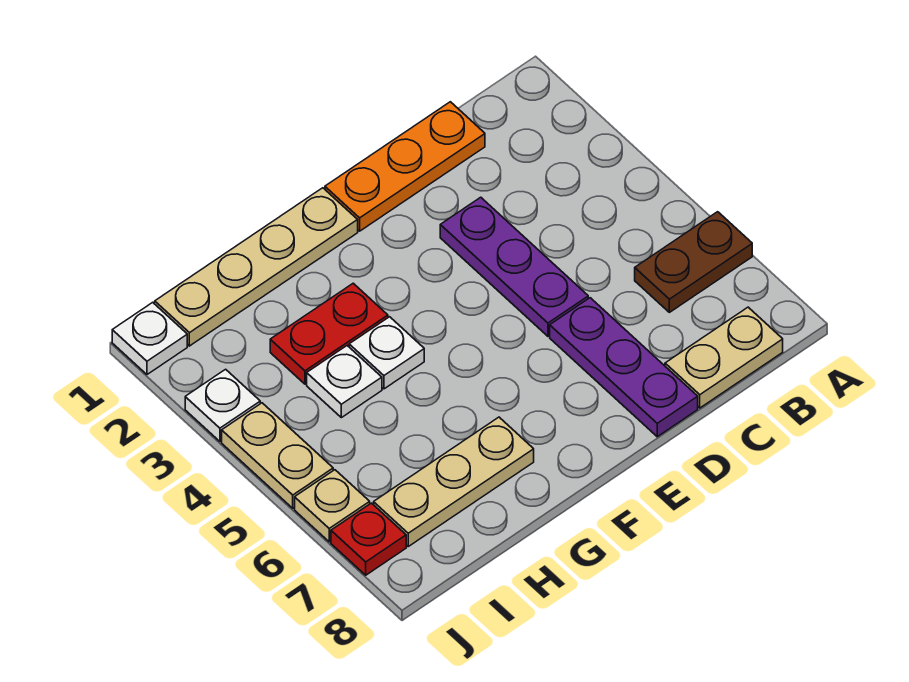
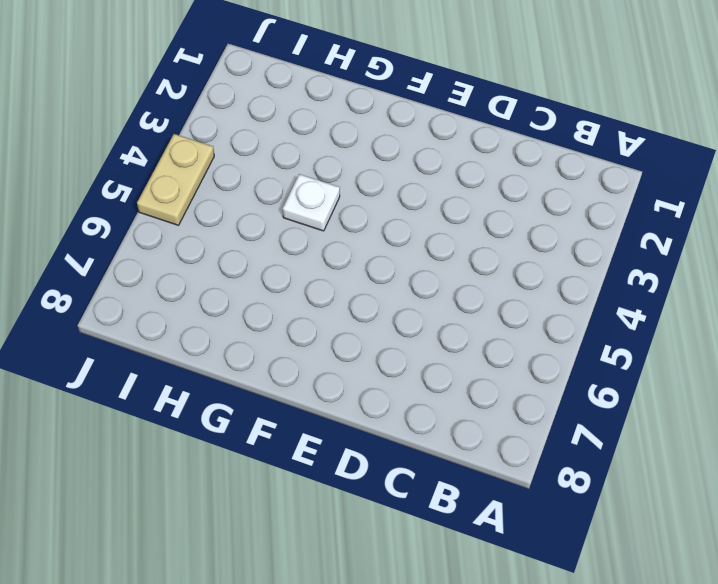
none -> brown plate A6:B6 level 1
none -> tan plate B8:C8 level 1
none -> orange plate C1:E1 level 1

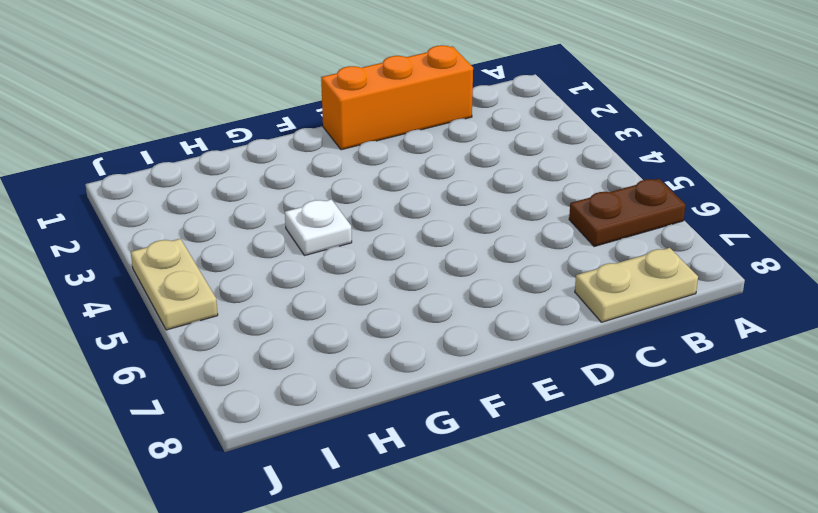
orange brick C1:E1 level 1 -> orange plate C1:E1 level 1
none -> purple plate D3:D5 level 1
none -> purple plate D6:D8 level 1
none -> tan plate F1:I1 level 1

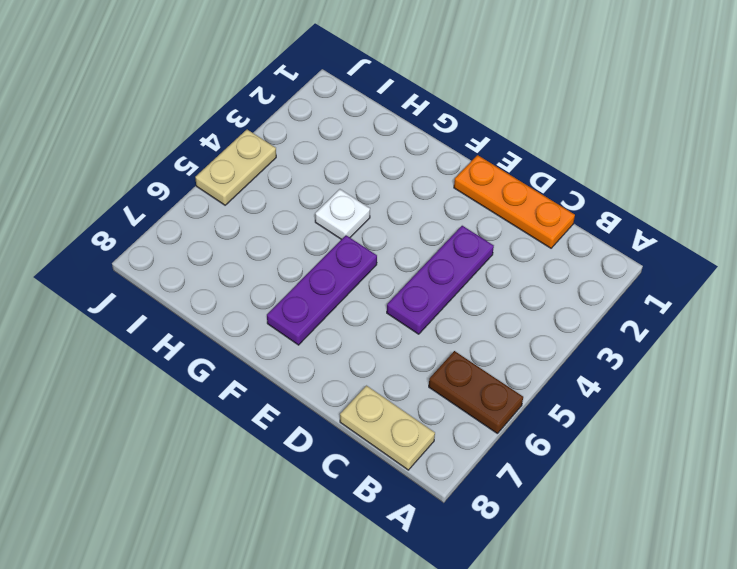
purple plate F5:F7 level 1 -> purple plate D6:D8 level 1
none -> tan plate F1:I1 level 1
none -> red plate G3:H3 level 1
none -> tan plate G7:I7 level 1

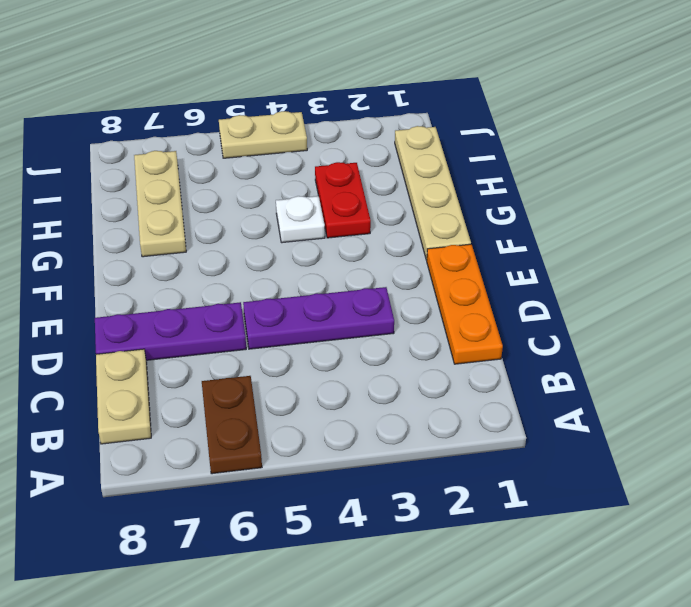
none -> white plate H4 level 1
none -> white plate J1 level 1
none -> white plate J3 level 1

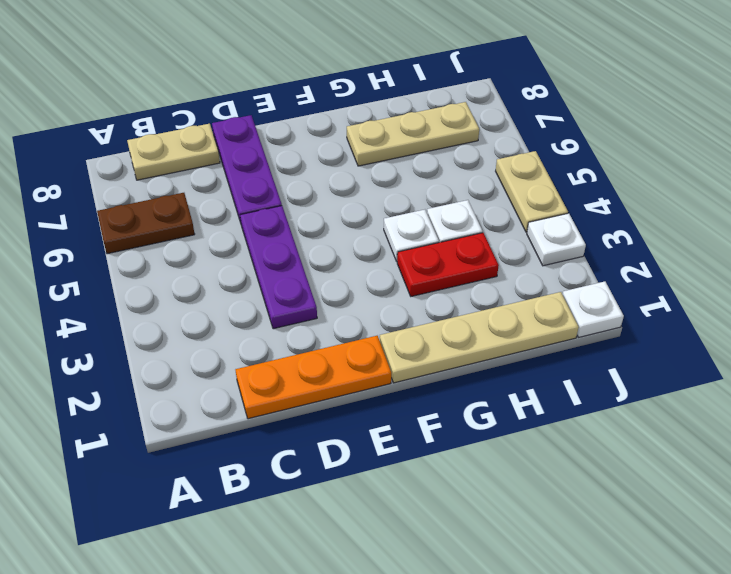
none -> tan plate J6 level 1
none -> red plate J7 level 1

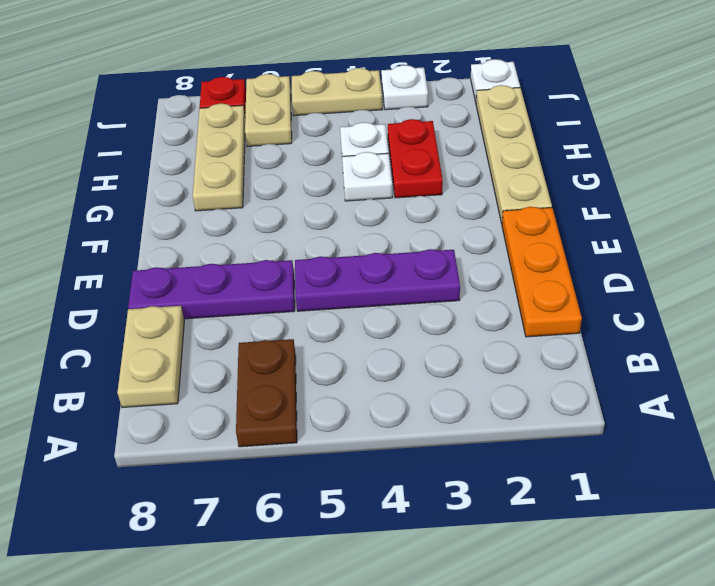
tan plate I6:J6 level 1 -> tan plate J6 level 1

